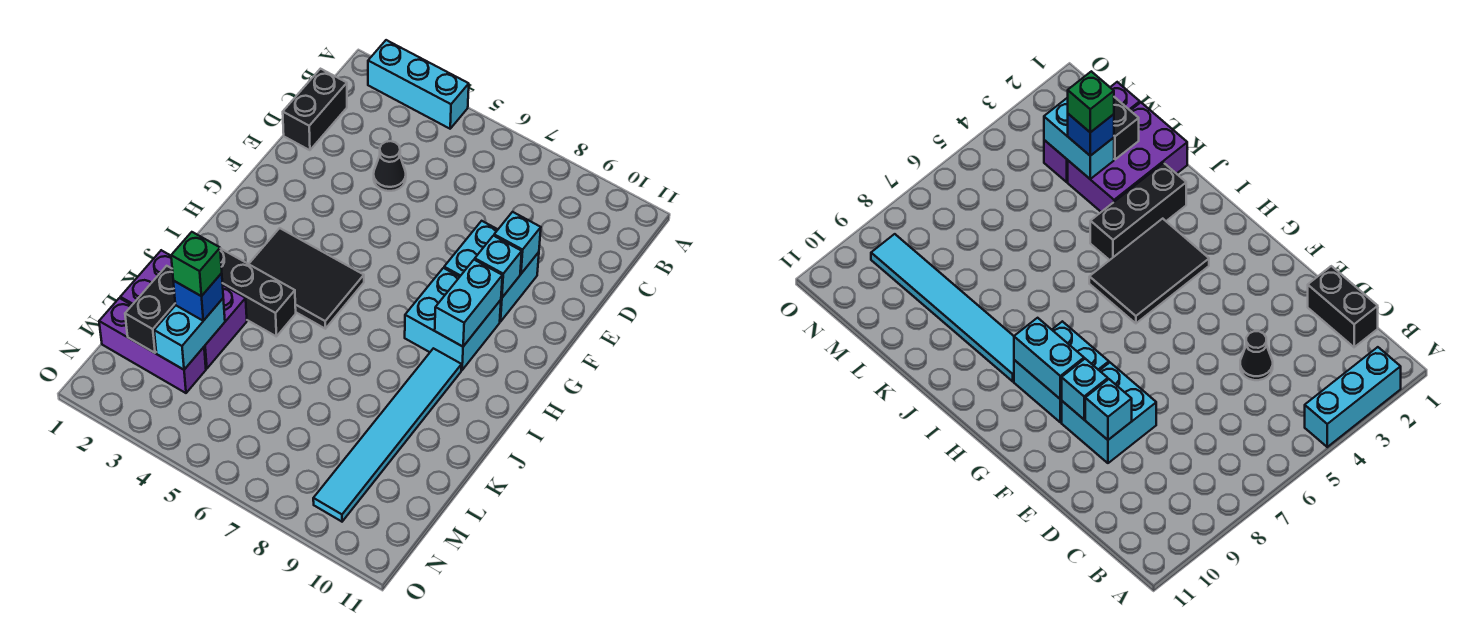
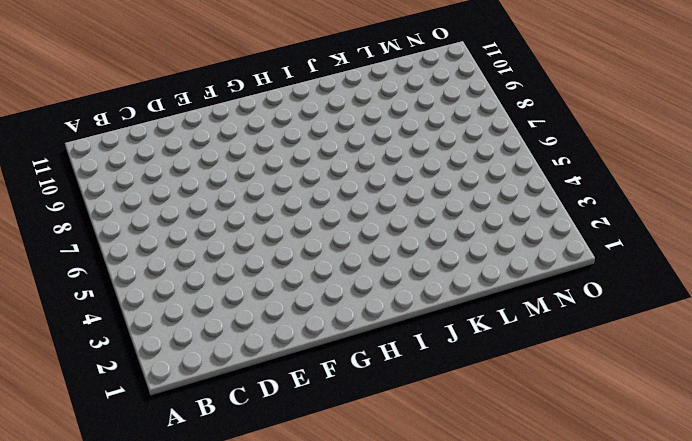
none -> cyan brick A2:A4 level 1
none -> black brick C1:D1 level 1
none -> black cone D4 level 1

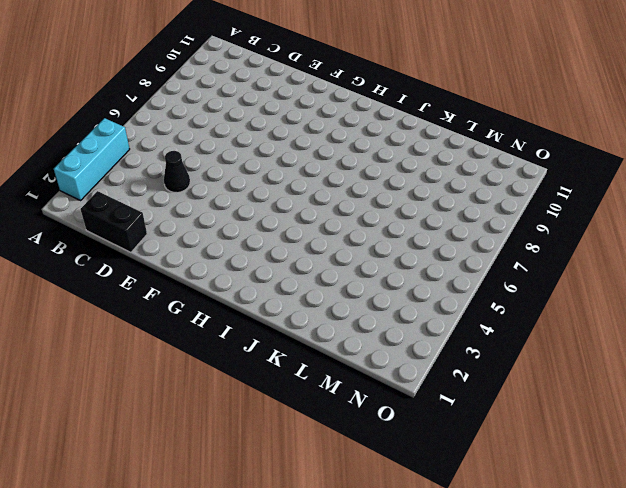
none -> cyan brick E8:F9 level 1
none -> cyan brick G8:H9 level 1
none -> black tile H3:I5 level 1

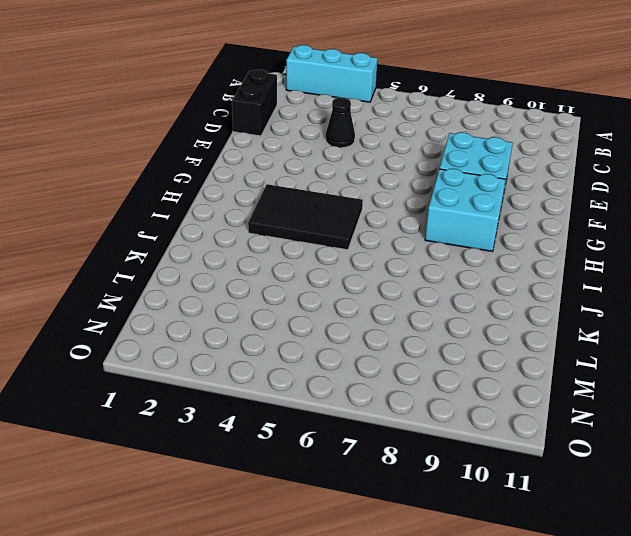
none -> cyan tile I9:N9 level 1
none -> black brick J2:J4 level 1
none -> purple brick K1:L3 level 1

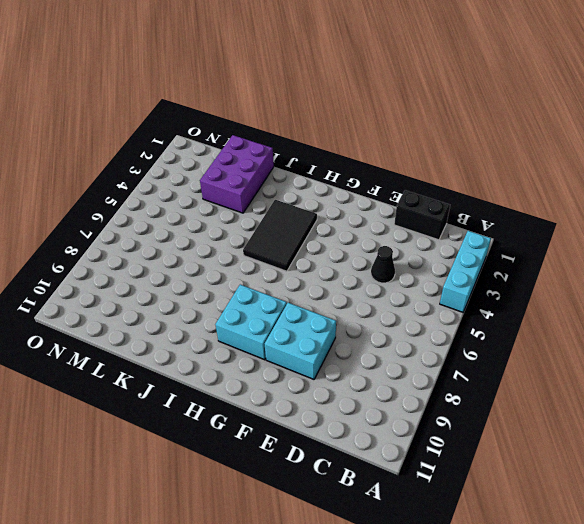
none -> cyan tile I9:N9 level 1
none -> black brick J2:J4 level 1
none -> purple brick M1:M3 level 1

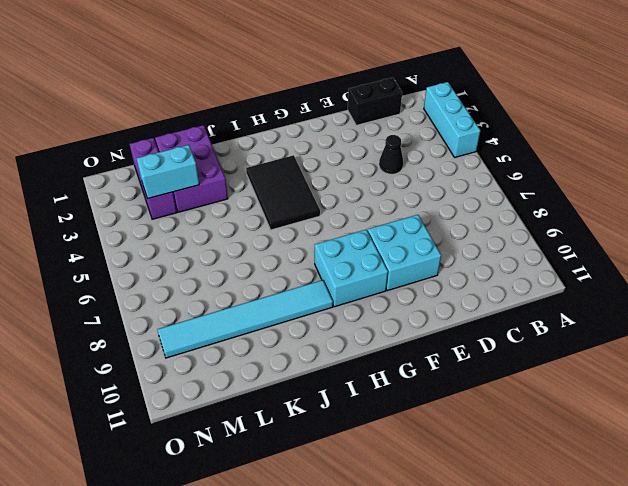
none -> black brick J2:J4 level 1
none -> cyan brick E9 level 2
none -> cyan brick F9 level 2

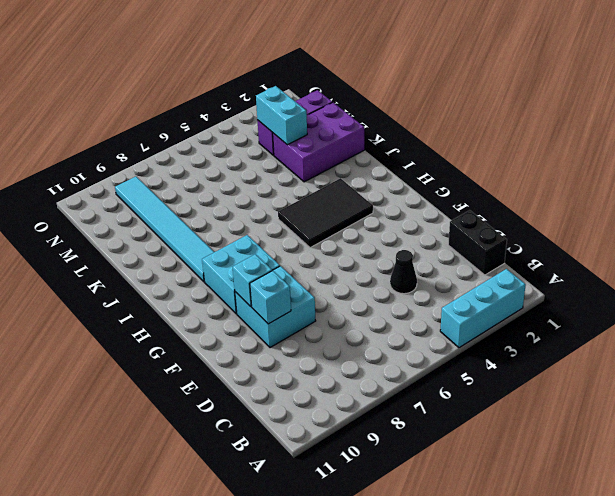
none -> black brick J2:J4 level 1
none -> cyan brick G9:H9 level 2
none -> black brick L2:M2 level 2

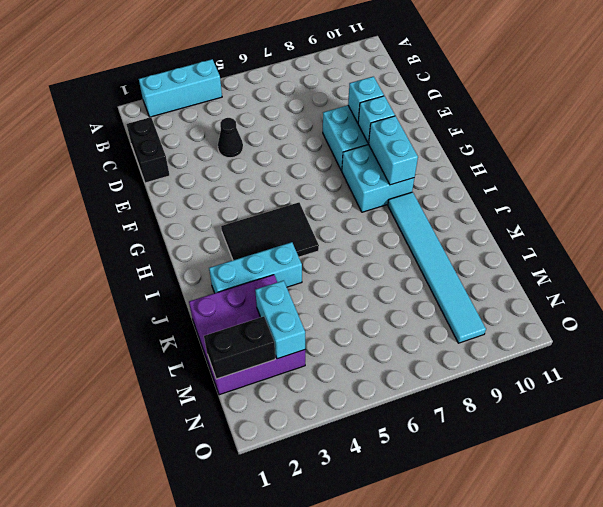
cyan brick J2:J4 level 1 -> black brick J2:J4 level 1
black brick M1:M2 level 2 -> black brick L2:M2 level 2
none -> blue brick L3 level 3
none -> green brick L3 level 4

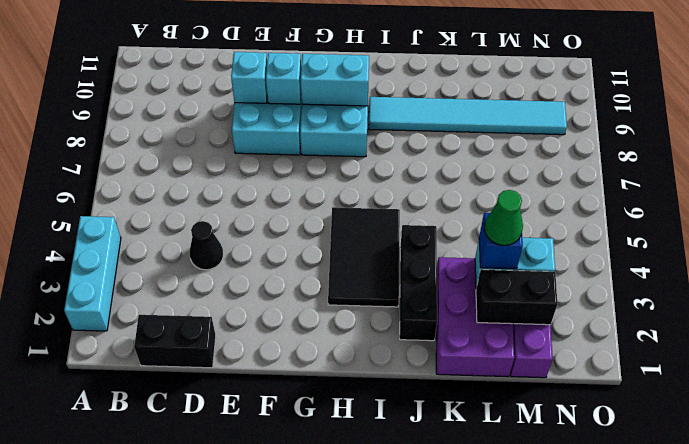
green cone L3 level 4 -> green brick L3 level 4

